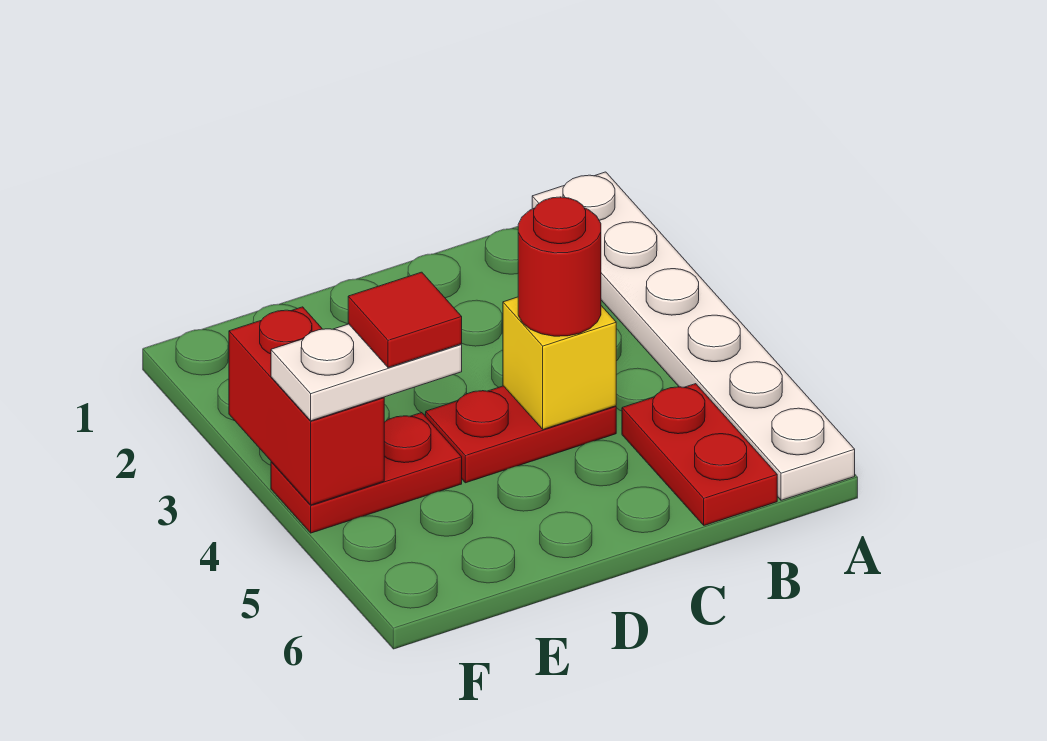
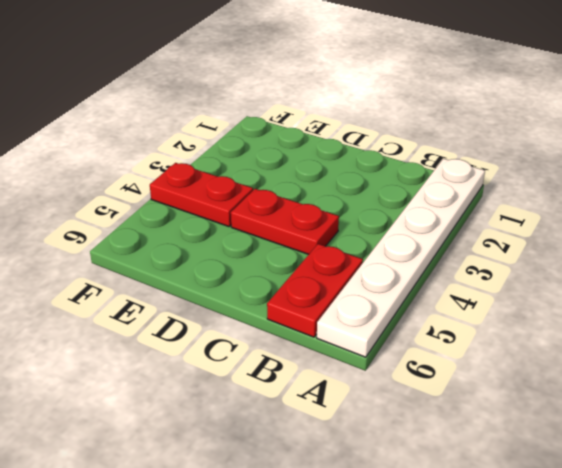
none -> yellow brick C4 level 2
none -> red brick F3:F4 level 2

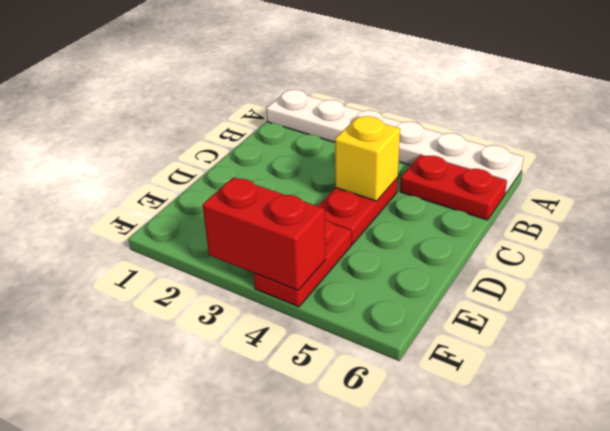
none -> red round brick C4 level 3
none -> white plate E4:F4 level 3

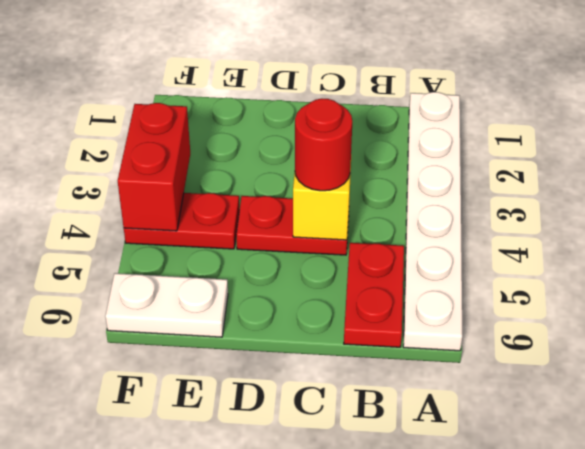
white plate E6:F6 level 1 -> white plate E4:F4 level 3
none -> red tile E4 level 4

